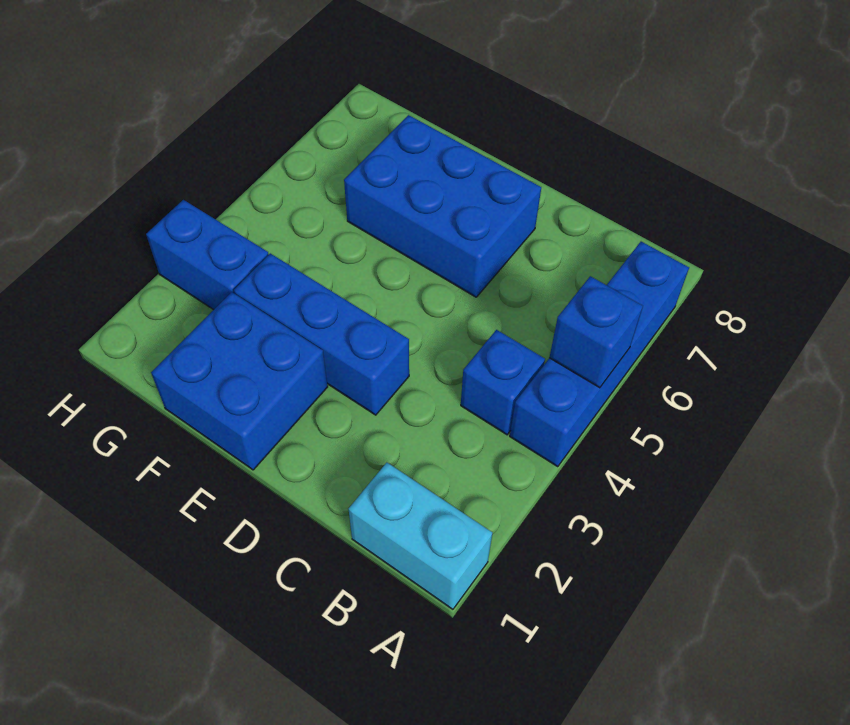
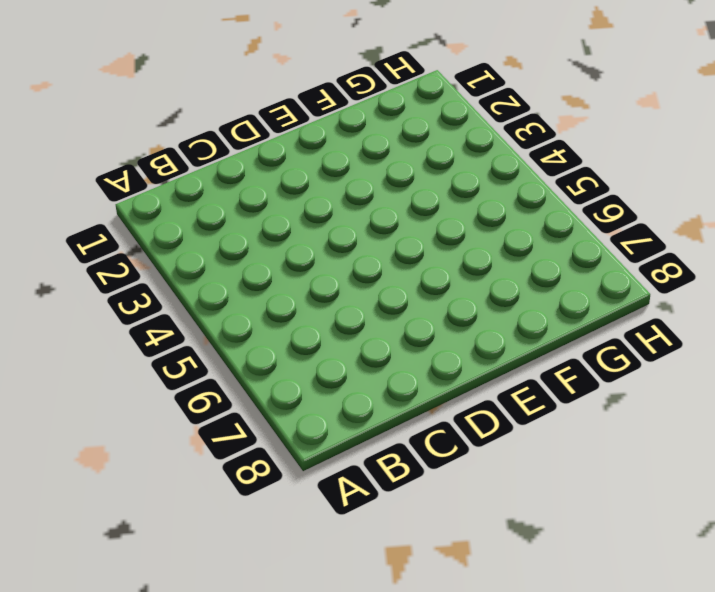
none -> cyan brick A1:B1 level 1
none -> blue brick A4:A7 level 1

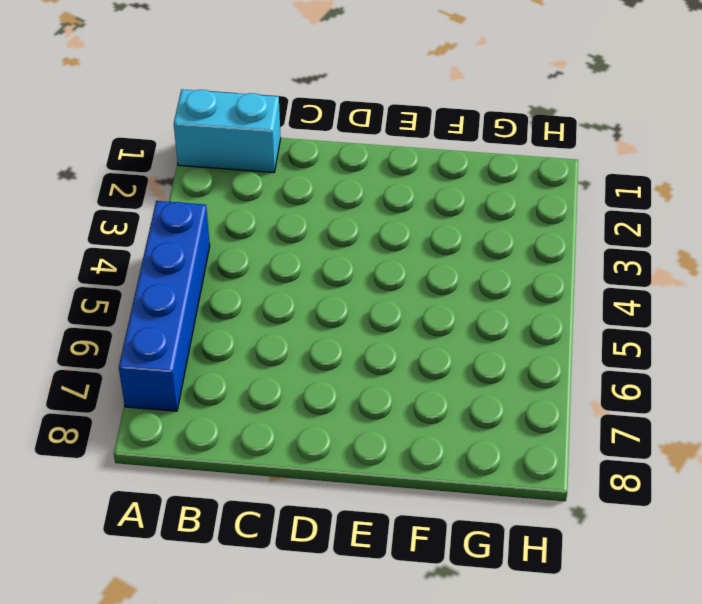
none -> blue brick B4 level 1
none -> blue brick D3:F3 level 1

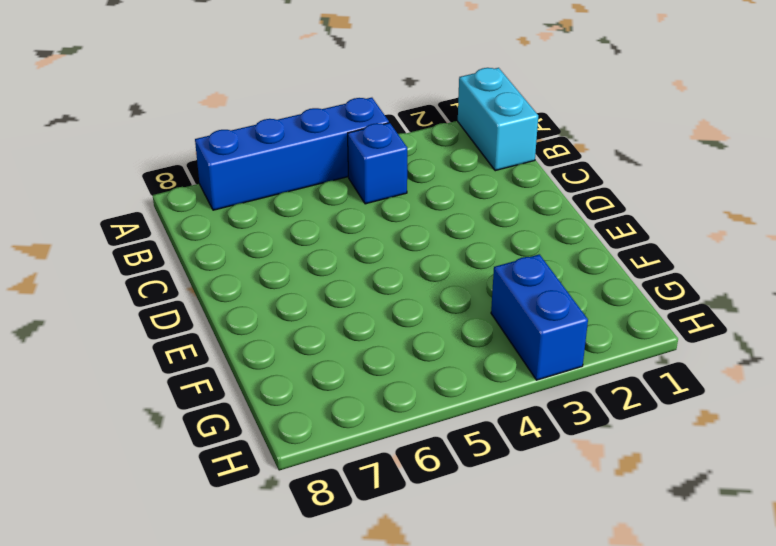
none -> blue brick D3:F3 level 1
none -> blue brick D6:F7 level 1

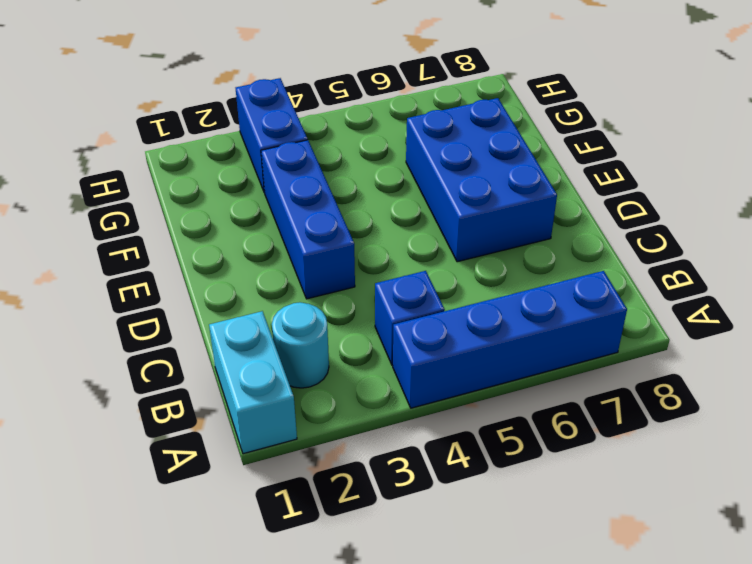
cyan round brick B2 level 1 -> none
none -> blue brick E1:F2 level 1
none -> blue brick A5 level 2

